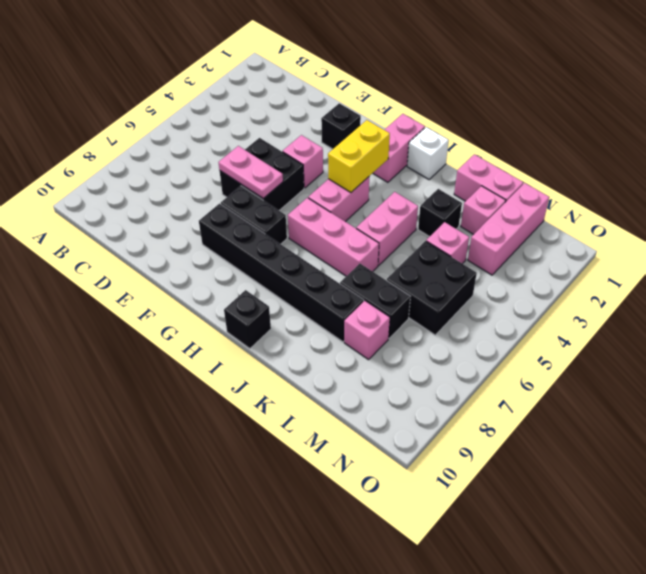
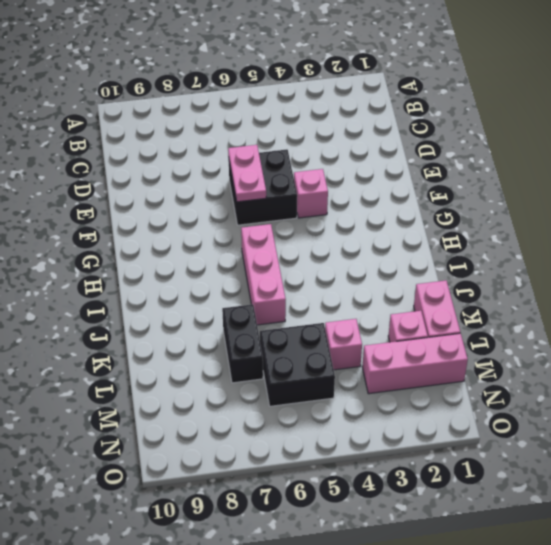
none -> black brick F2 level 1
none -> black brick F7:G7 level 1
none -> black brick F8:K8 level 1

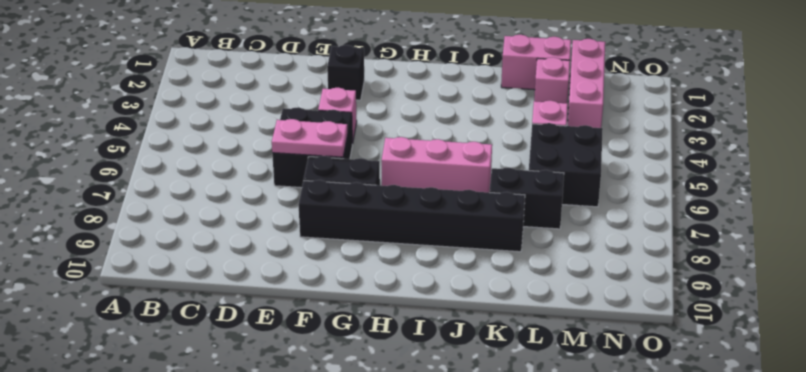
none -> pink brick H1:H2 level 1
none -> pink brick H4:H5 level 1
none -> white brick I1 level 1

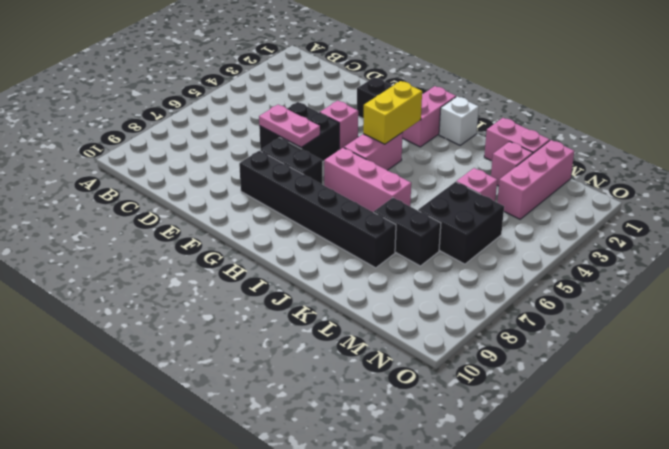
none -> black brick I10 level 1
none -> pink brick J4:J5 level 1
none -> black brick K3 level 1

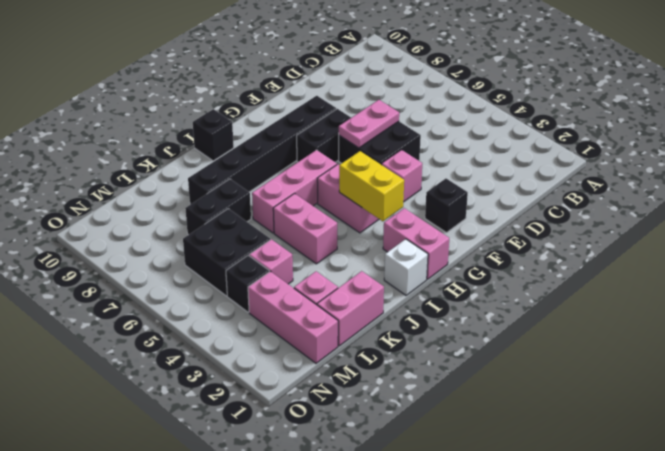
black brick M4 level 1 -> black brick K3 level 1
none -> pink brick L8 level 1

